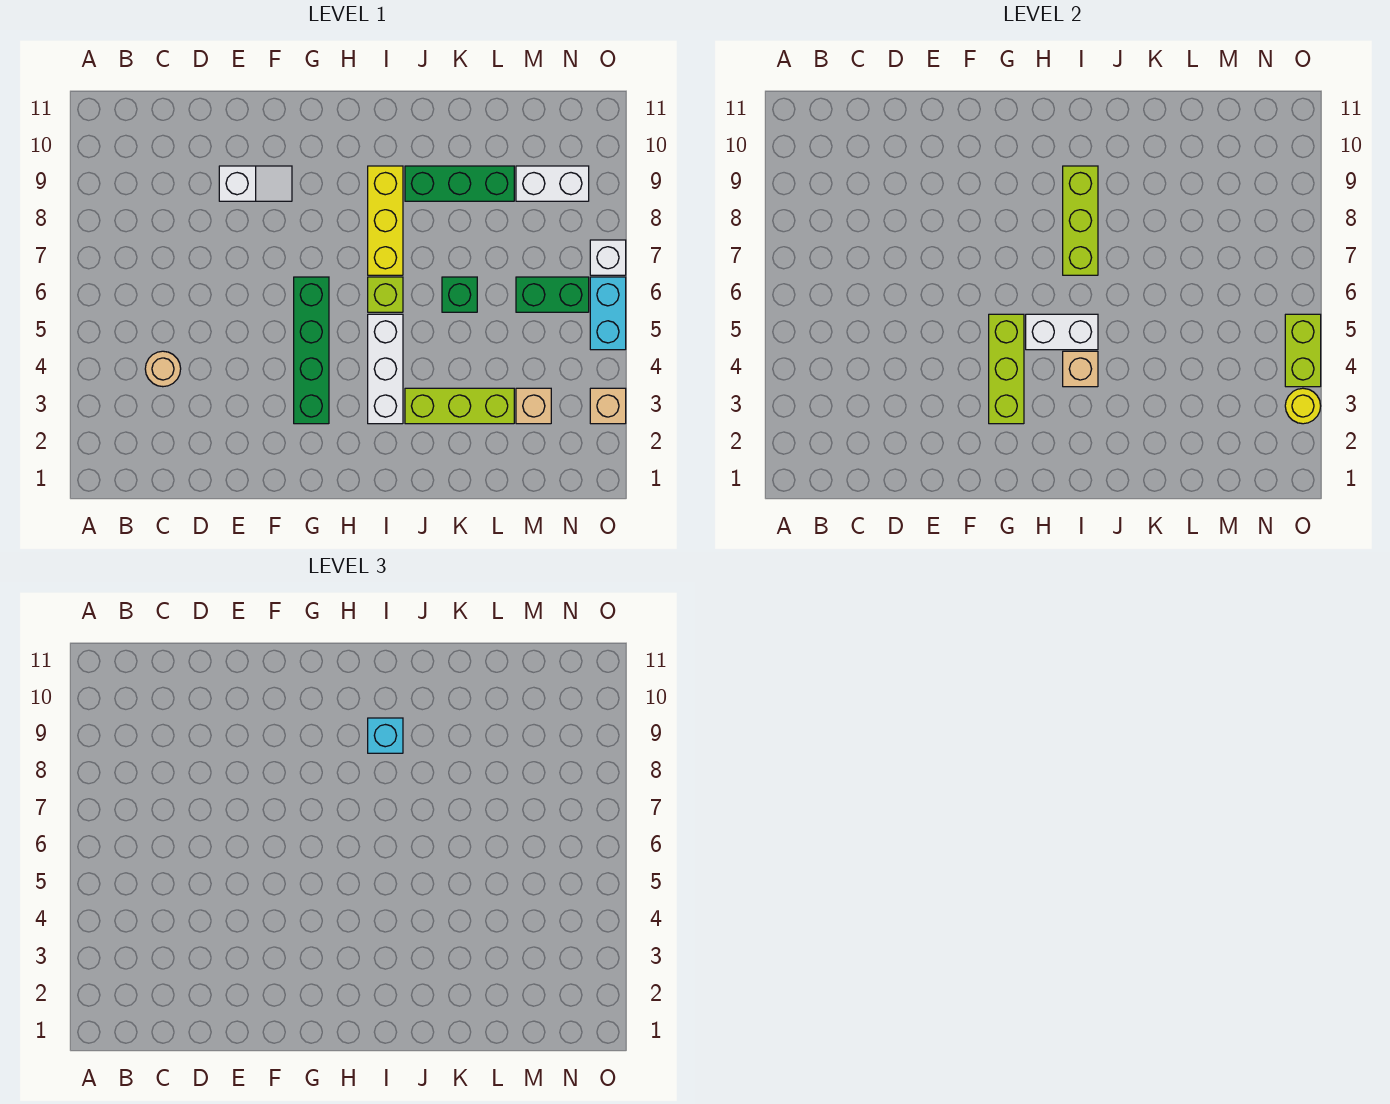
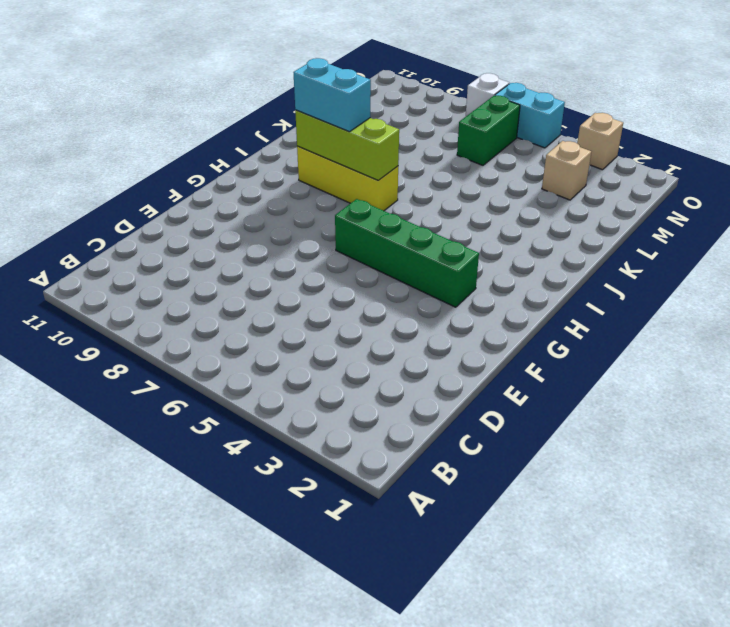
cyan brick I8:I9 level 3 -> cyan brick I9 level 3
none -> tan round brick C4 level 1
none -> white slope E9:F9 level 1 top E
none -> white brick I3:I5 level 1

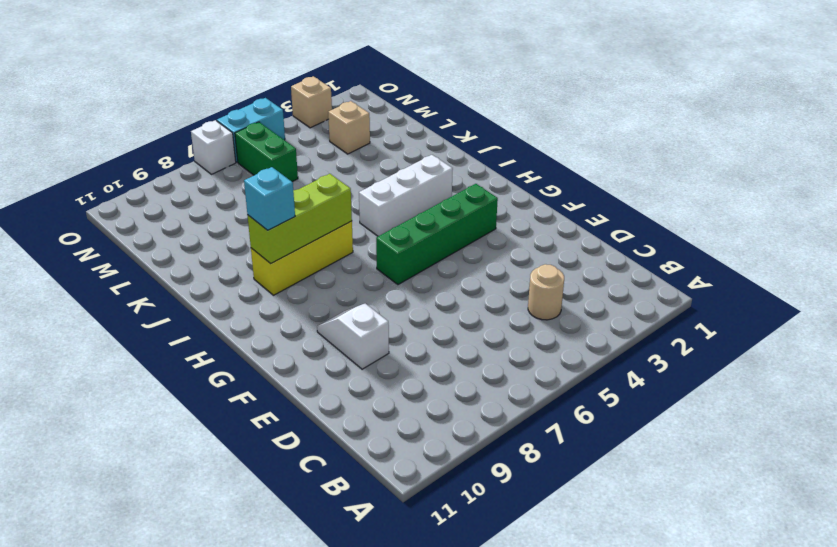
none -> lime brick I6 level 1
none -> lime brick J3:L3 level 1
none -> green brick J9:L9 level 1

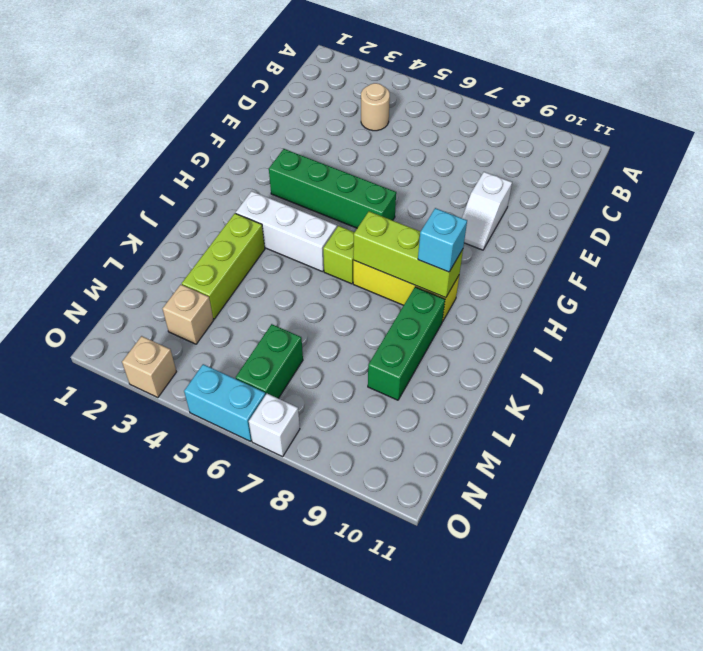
none -> green brick K6 level 1
none -> white brick M9:N9 level 1
none -> lime brick G3:G5 level 2

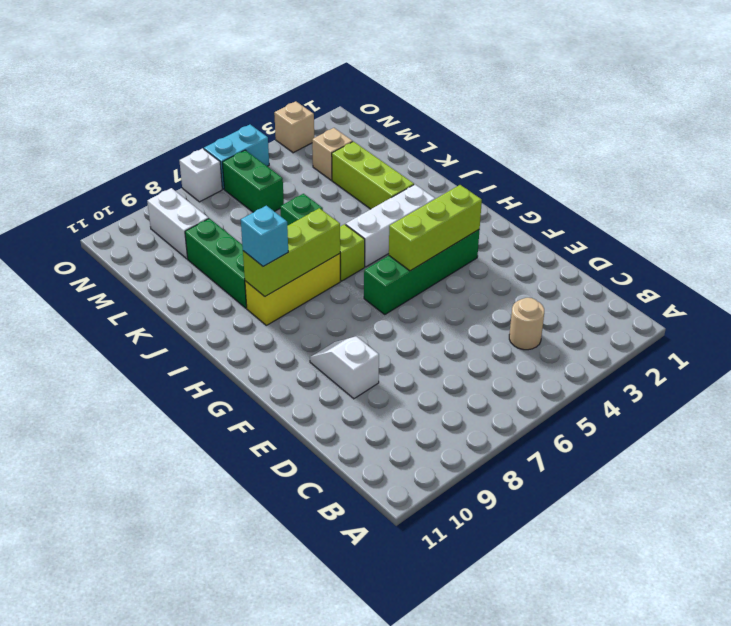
none -> white brick H5:I5 level 2
none -> tan brick I4 level 2
none -> yellow round brick O3 level 2

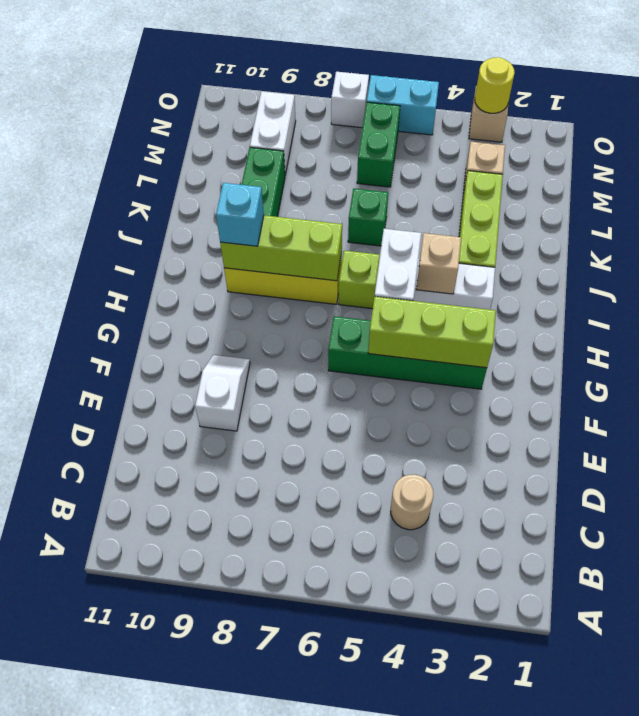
none -> lime brick O4:O5 level 2

